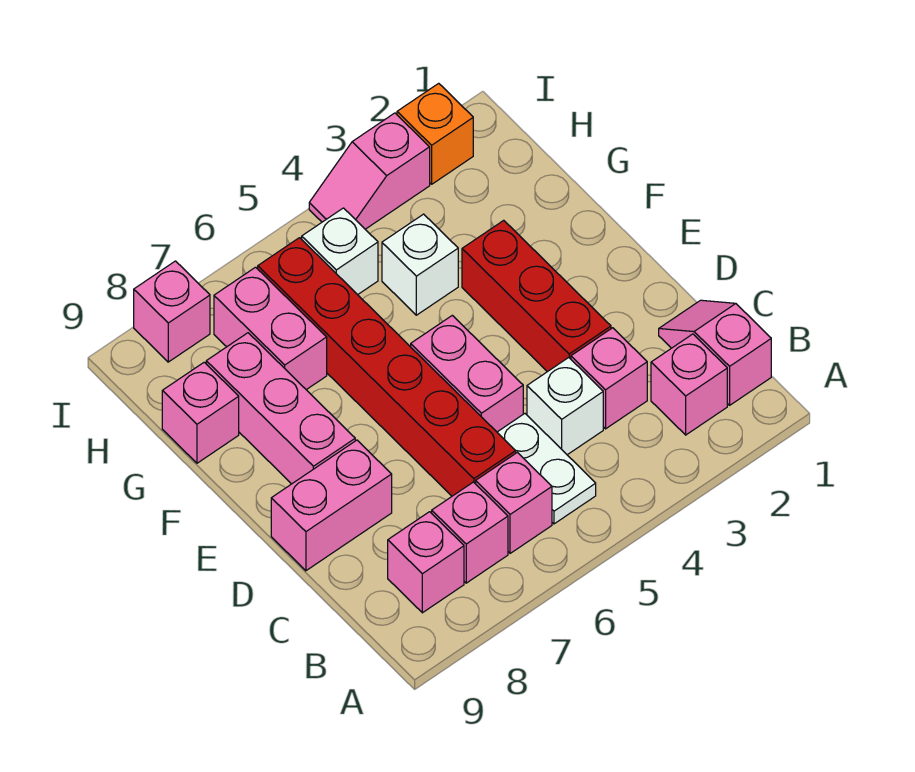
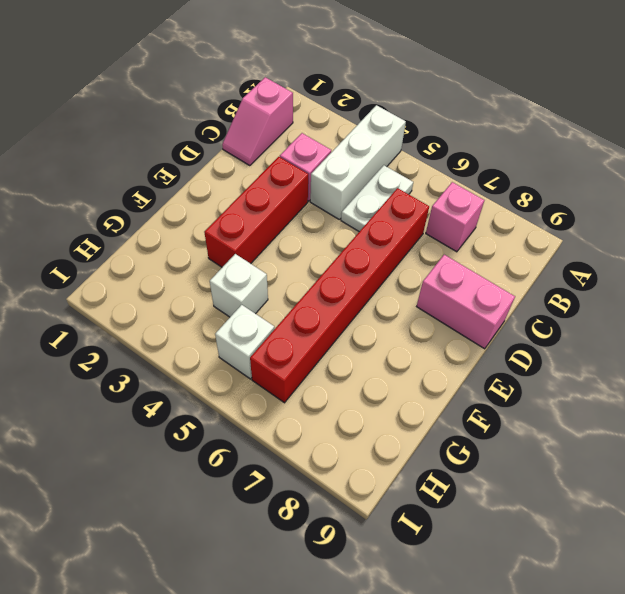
white brick A4:C4 level 1 -> white brick C4 level 1
none -> pink brick B2 level 1
none -> pink brick B6 level 1
none -> pink brick B8 level 1

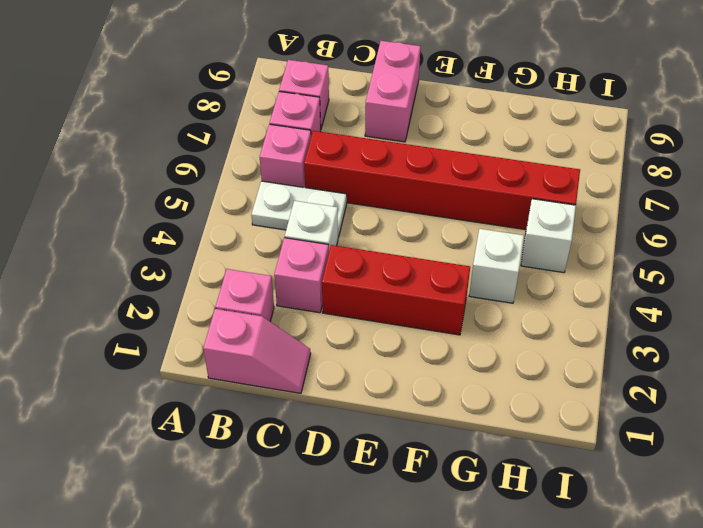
none -> pink brick D5:E5 level 1
none -> pink brick E8:G8 level 1
none -> pink brick G7:H7 level 1

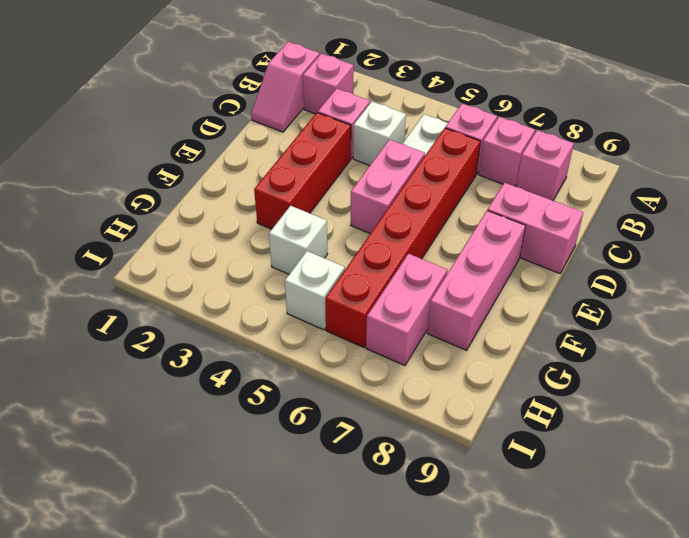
none -> pink brick G9 level 1
none -> orange brick I2 level 1
none -> pink slope I3:I4 level 1 top 3

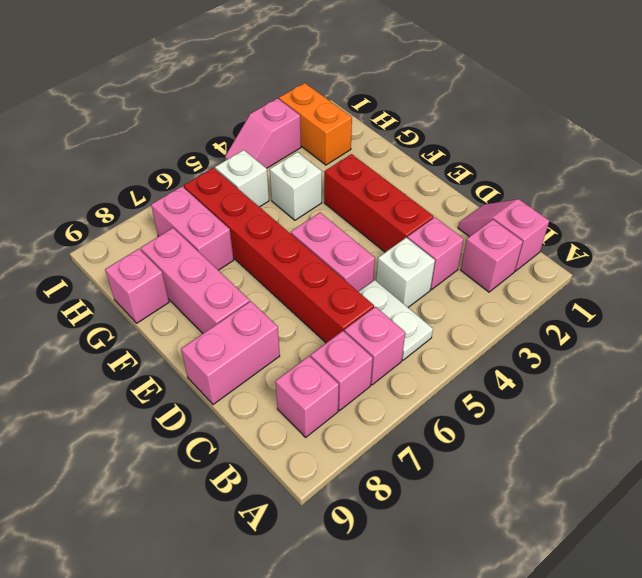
orange brick H2:I2 level 1 -> orange brick I2 level 1
none -> pink brick I8 level 1

